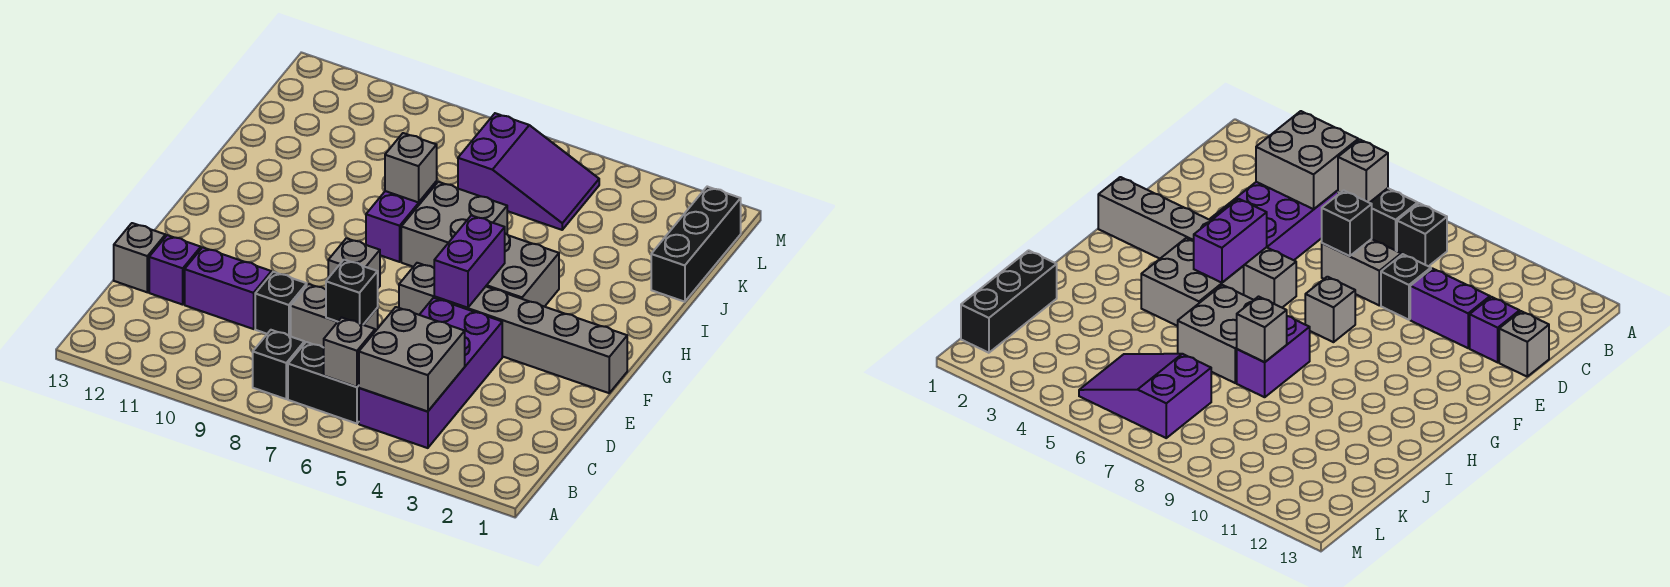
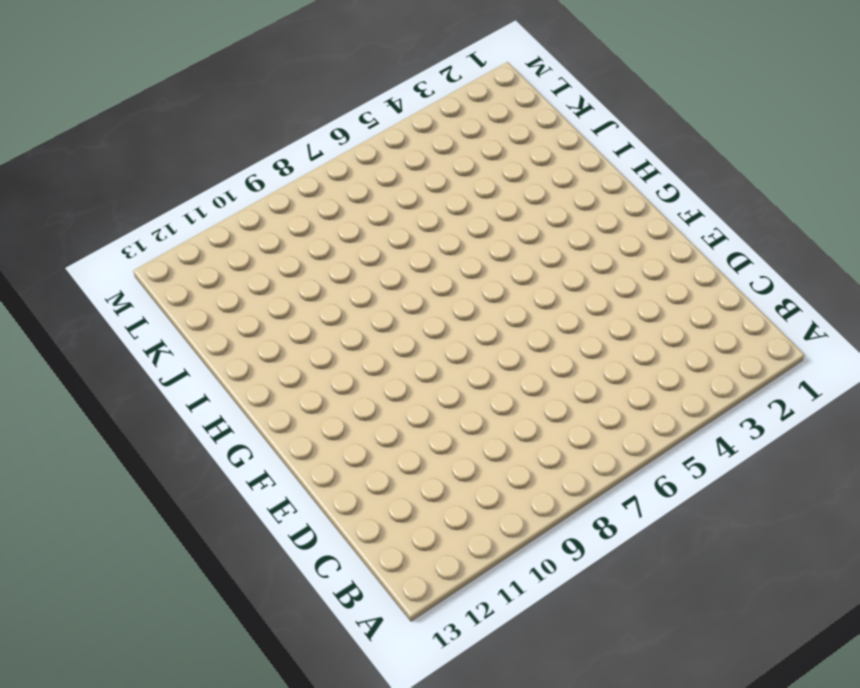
none -> purple brick B4:E5 level 1
none -> black brick B6:B7 level 1
none -> black brick B8 level 1

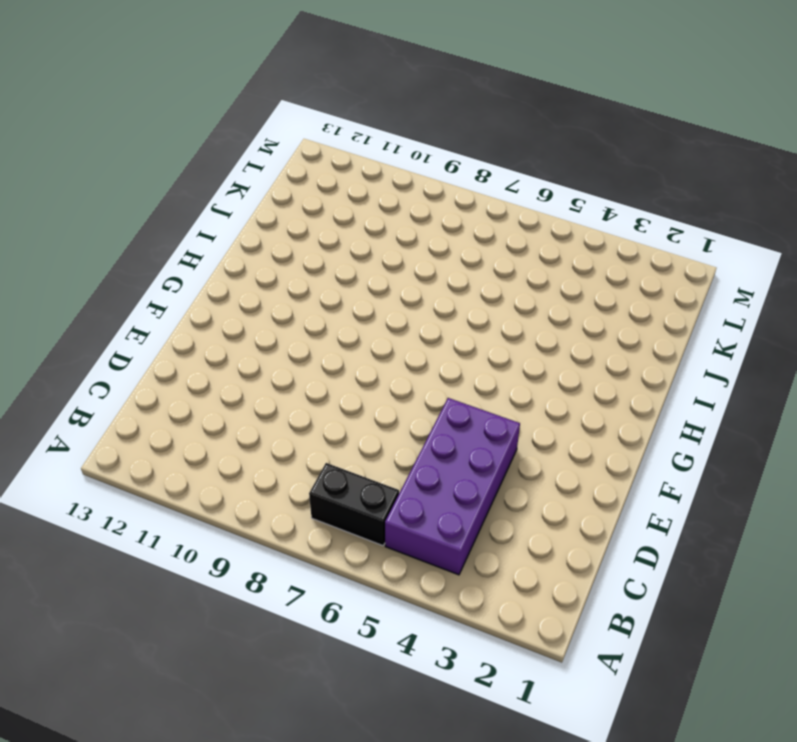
none -> black brick B8 level 1
none -> grey brick D7:D8 level 1
none -> black brick D9 level 1

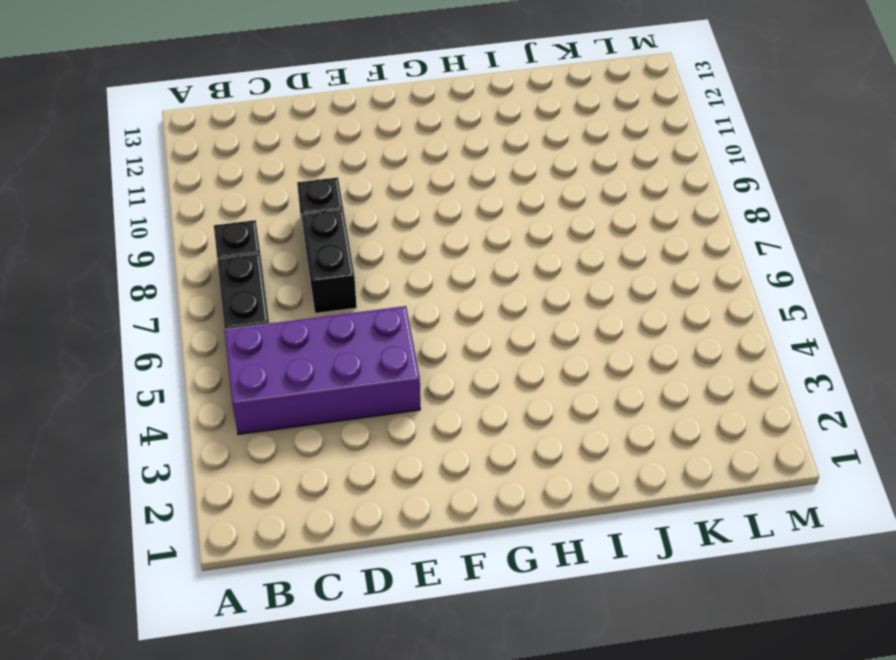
black brick D7:D8 level 1 -> grey brick D7:D8 level 1
none -> purple brick D10:D11 level 1
none -> purple brick D12 level 1
none -> grey brick D13 level 1

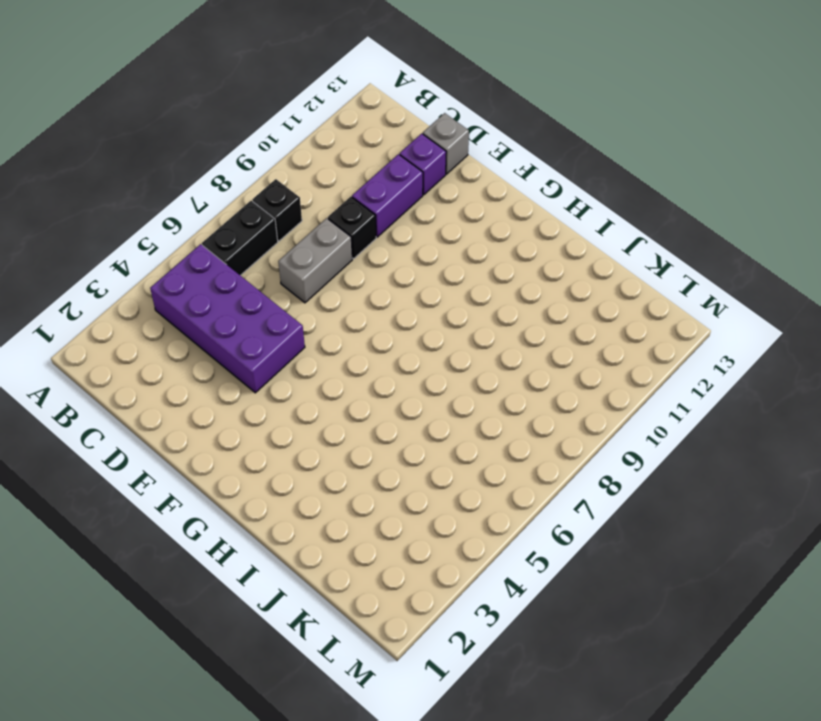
none -> grey brick F1:F6 level 1
none -> grey brick F8 level 1
none -> grey brick G4:H5 level 1

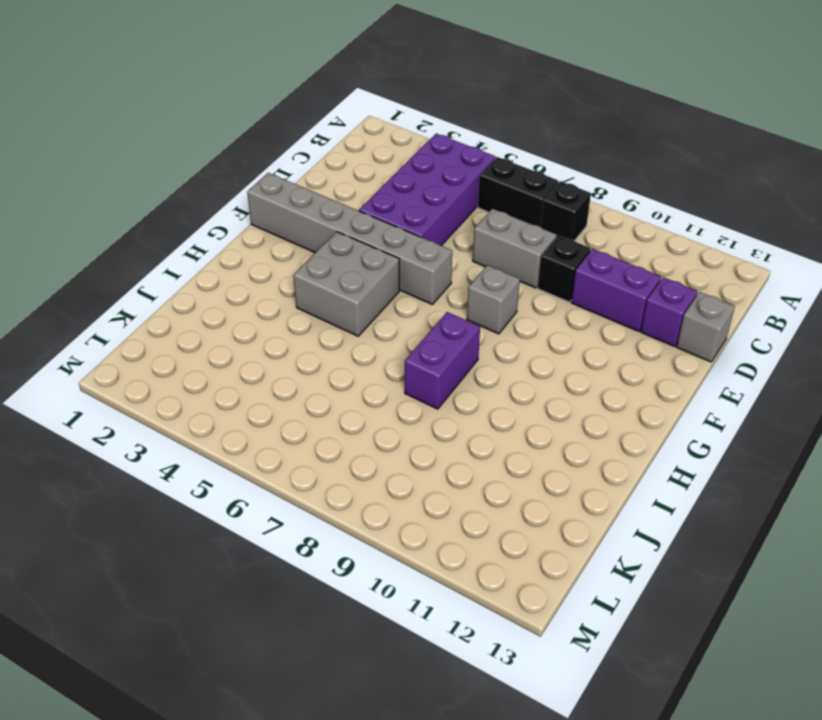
none -> grey brick H6:I7 level 1
none -> black brick J1:L1 level 1
none -> purple slope K5:L7 level 1 top 7

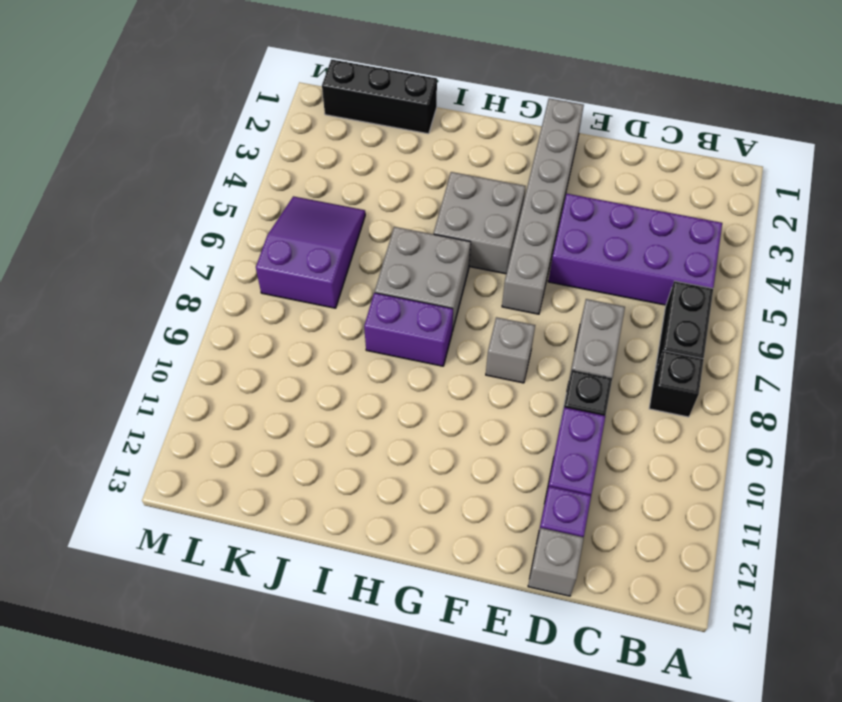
none -> grey brick B4:C5 level 2
none -> grey brick B6 level 2
none -> black brick D7 level 2

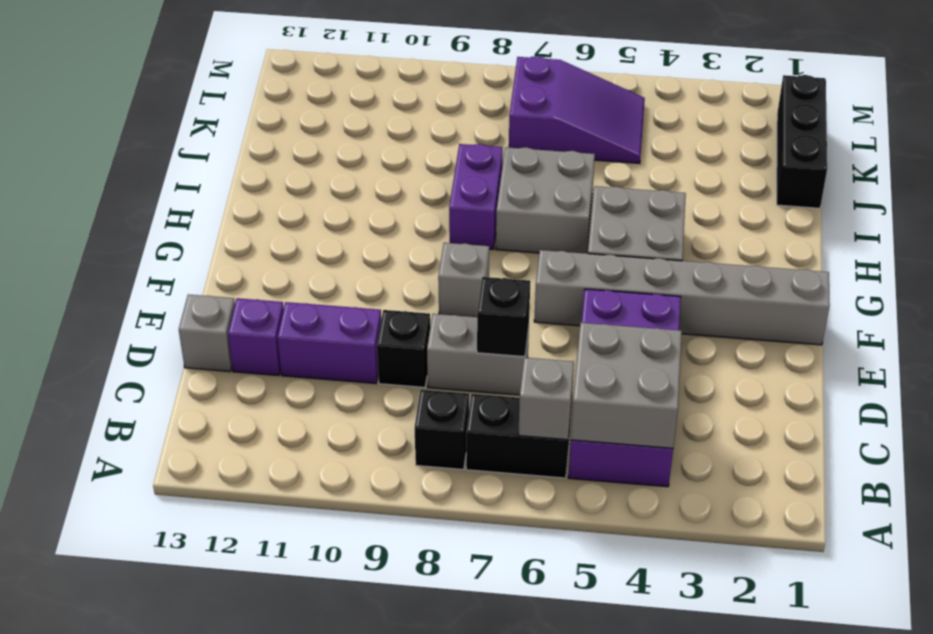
none -> purple brick F5:G5 level 2
none -> grey brick I8 level 2

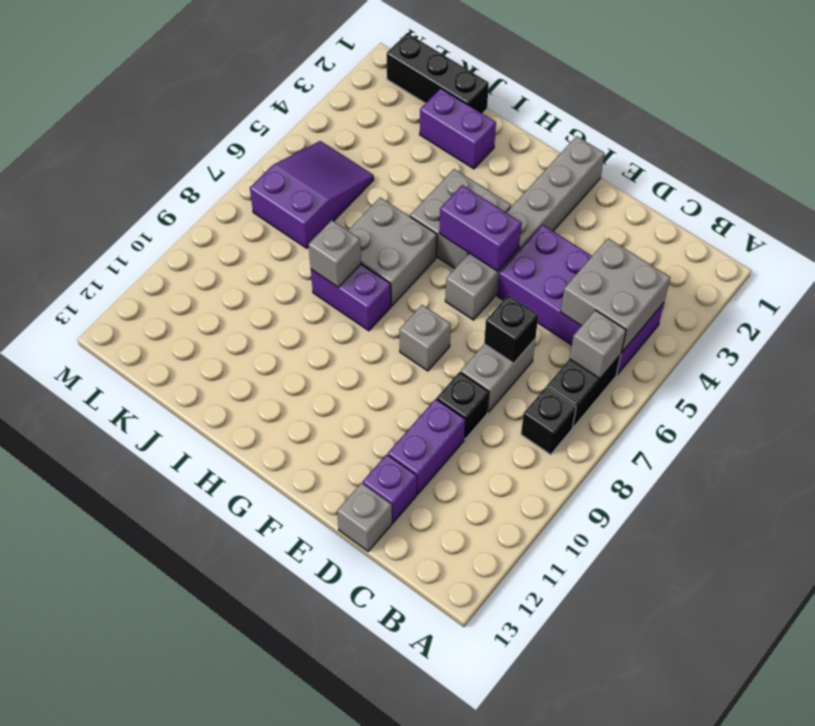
purple brick I2:J2 level 1 -> none

